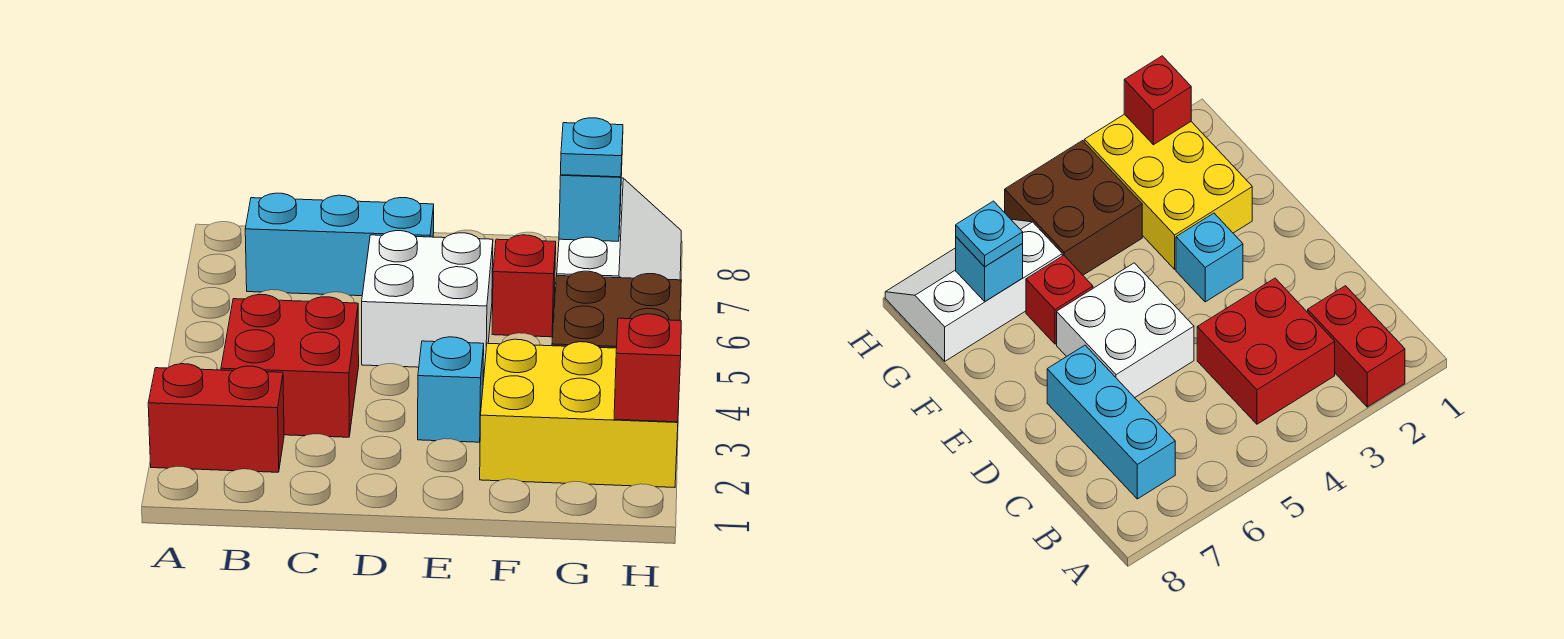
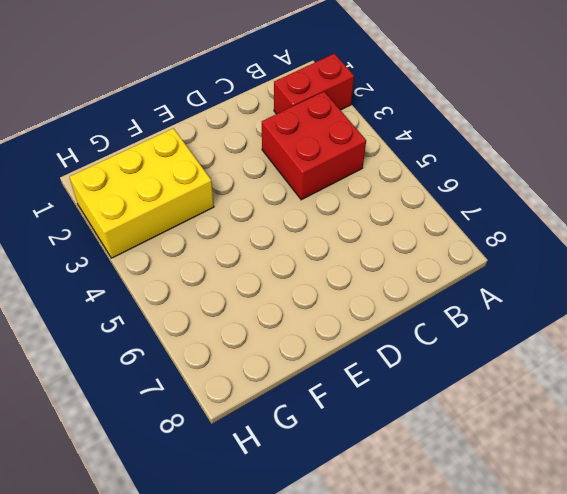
none -> cyan brick B7:D7 level 1
none -> white brick D5:E6 level 1
none -> cyan brick E3 level 1

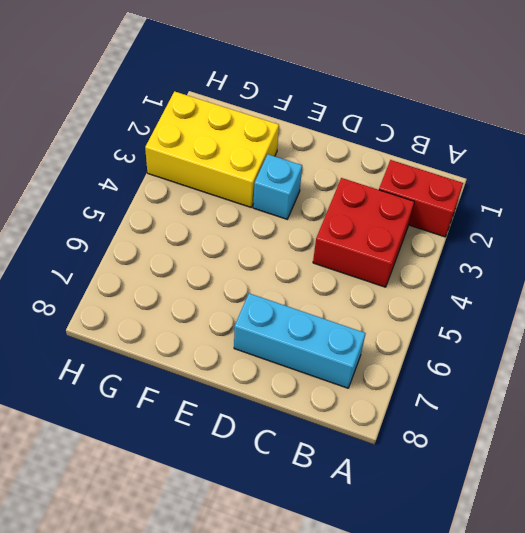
none -> white brick D5:E6 level 1
none -> red brick F6 level 1
none -> brown brick G4:H5 level 1

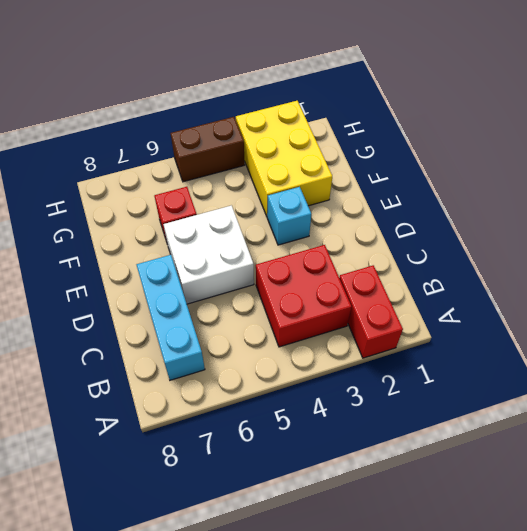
brown brick H4:H5 level 1 -> brown brick G4:H5 level 1
none -> white slope G6:H8 level 1 top G
none -> cyan brick G7 level 2
none -> red brick H2 level 2

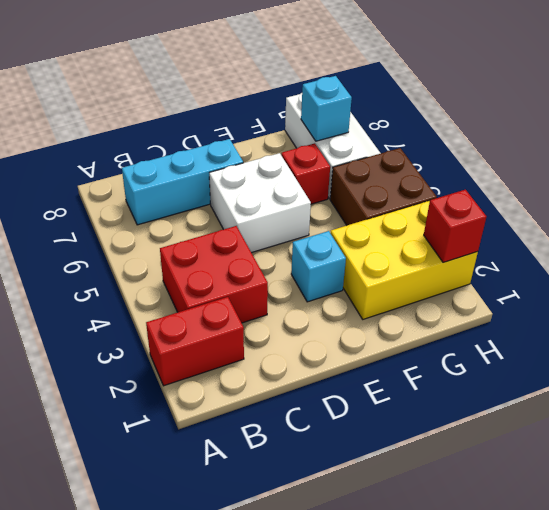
none -> cyan plate G7 level 3

